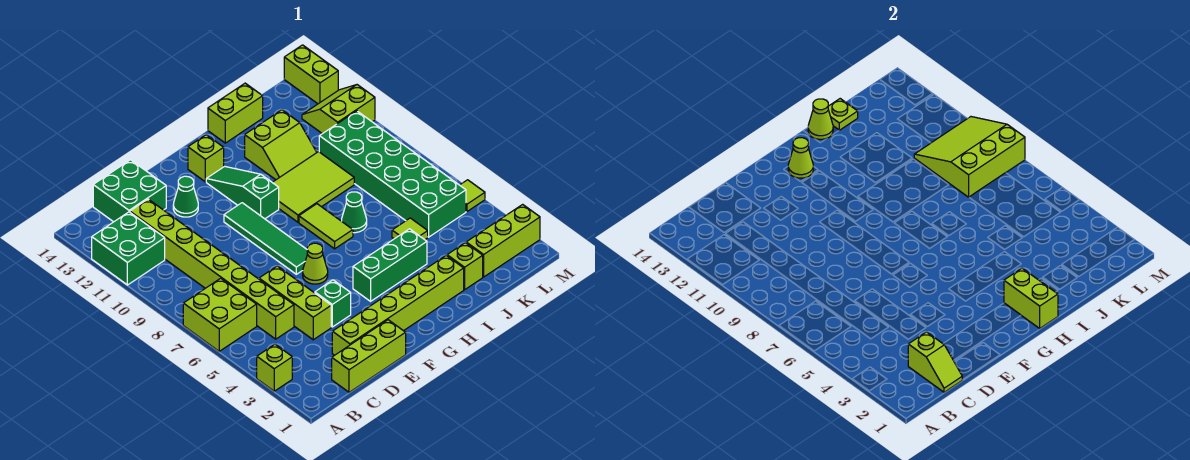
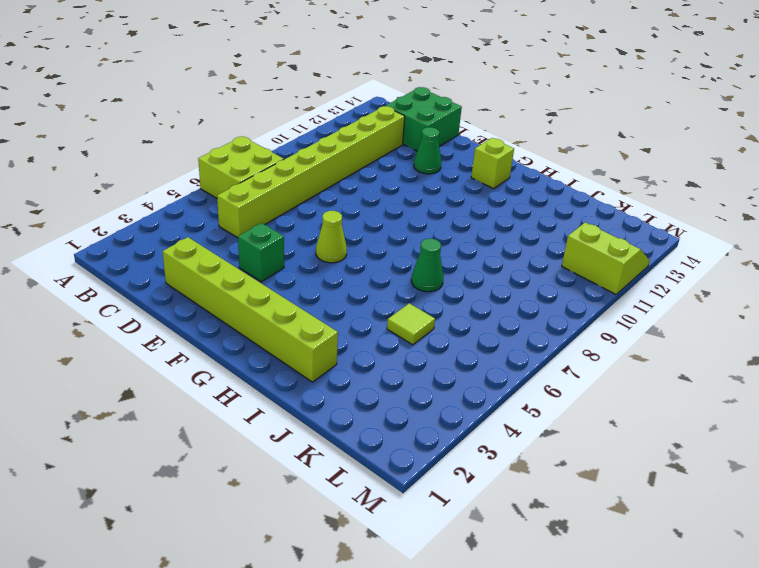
none -> lime brick A3 level 1
none -> green brick A11:B12 level 1
none -> lime brick C1:E1 level 1
none -> lime brick D4:D6 level 1

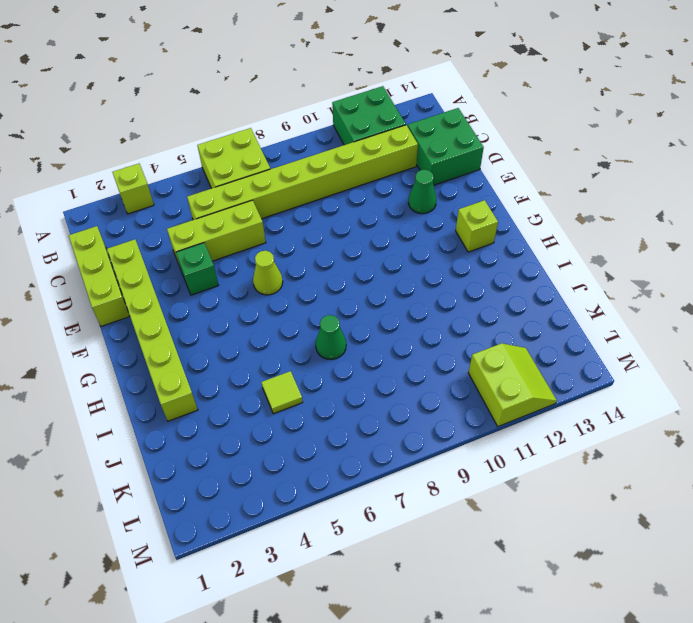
none -> green tile F7:F10 level 1
none -> green brick G4:I4 level 1
none -> green slope G10:G12 level 1 top 10
none -> lime tile H7:H8 level 1

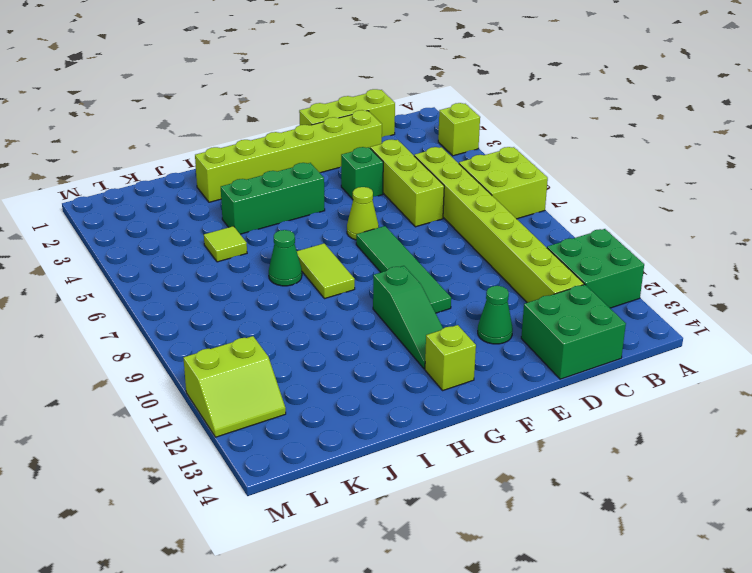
none -> lime tile H9:J10 level 1
none -> lime slope I11:J12 level 1 top 12
none -> lime brick I14:J14 level 1
none -> lime brick J2 level 1

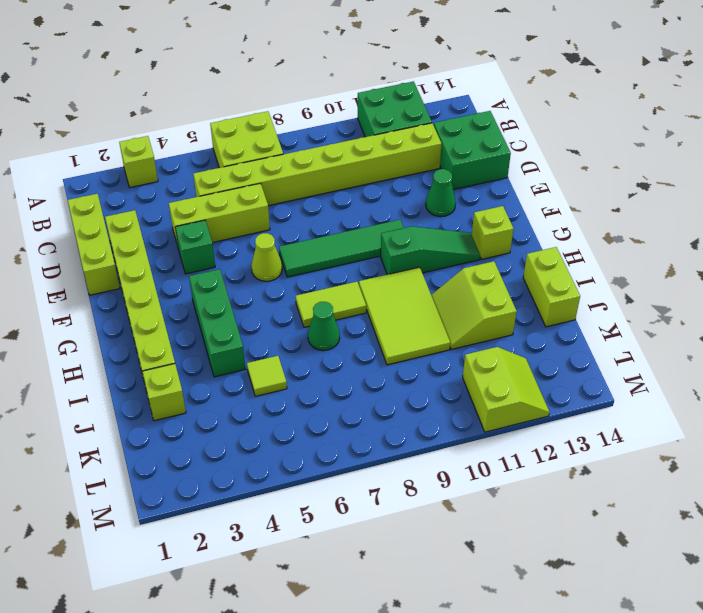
none -> lime brick K2:M2 level 1
none -> green brick K5:L10 level 1
none -> lime tile M5 level 1
none -> lime brick M13:M14 level 1

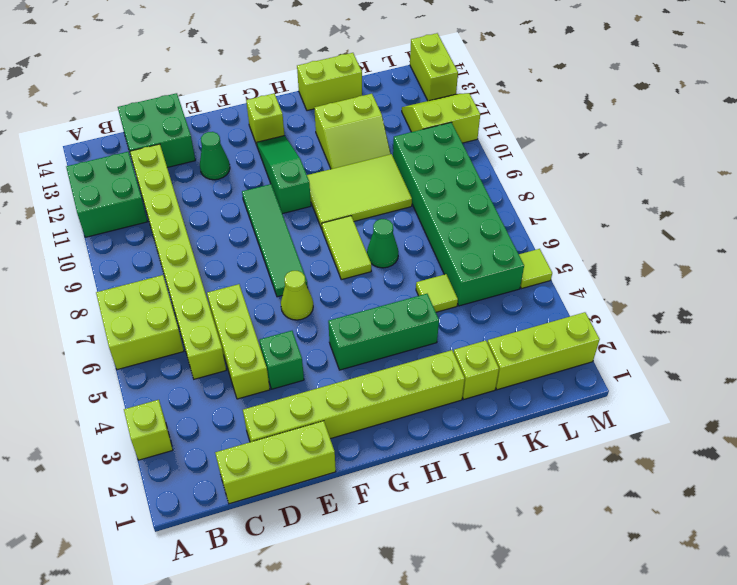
none -> lime slope C1:C2 level 2 top 2
none -> lime cone G13 level 2
none -> lime brick H1:H2 level 2
none -> lime cone I14 level 2

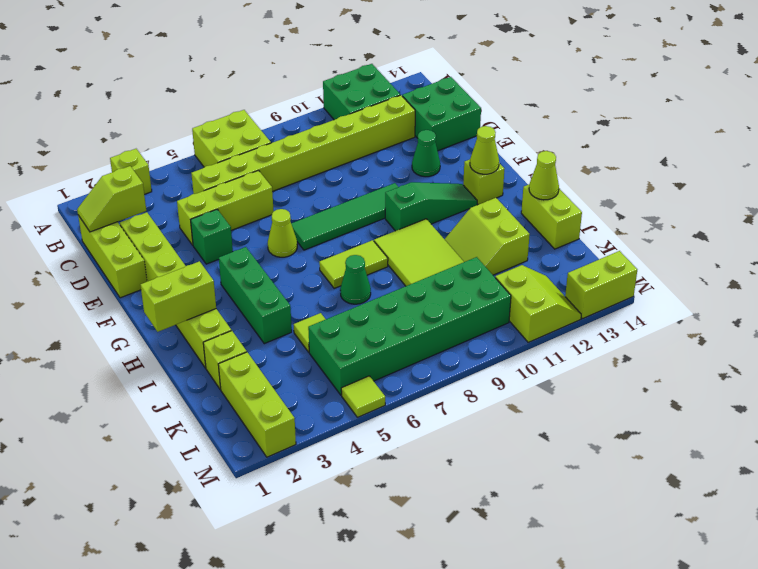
none -> lime plate J14 level 2
none -> lime slope K8:M10 level 2 top 8

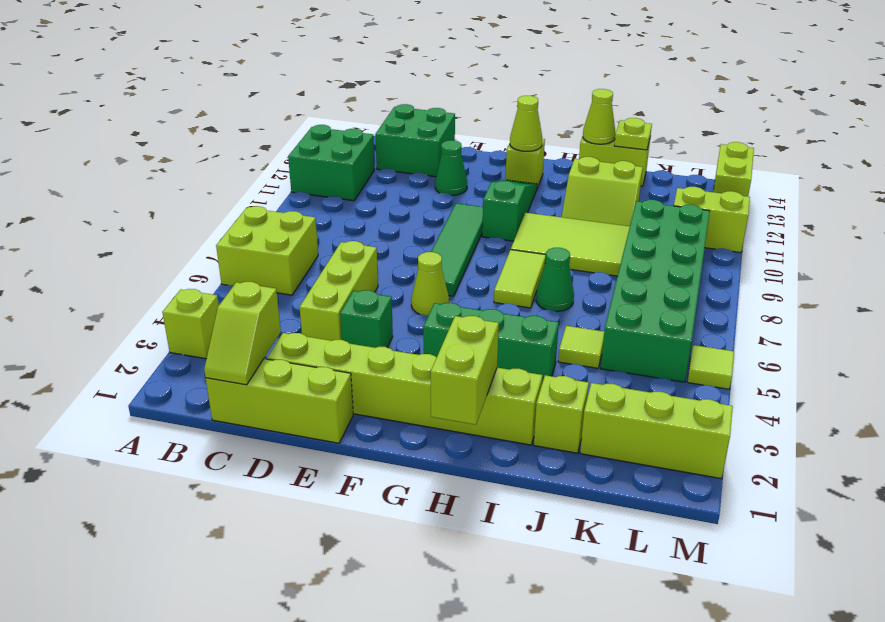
none -> lime brick C5:C12 level 1
none -> lime slope K8:M10 level 2 top 8

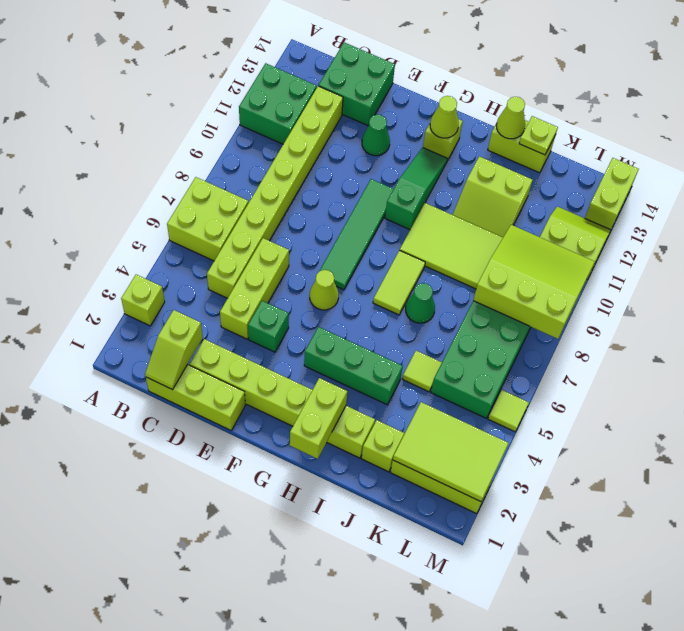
lime tile K2:M3 level 2 -> none

